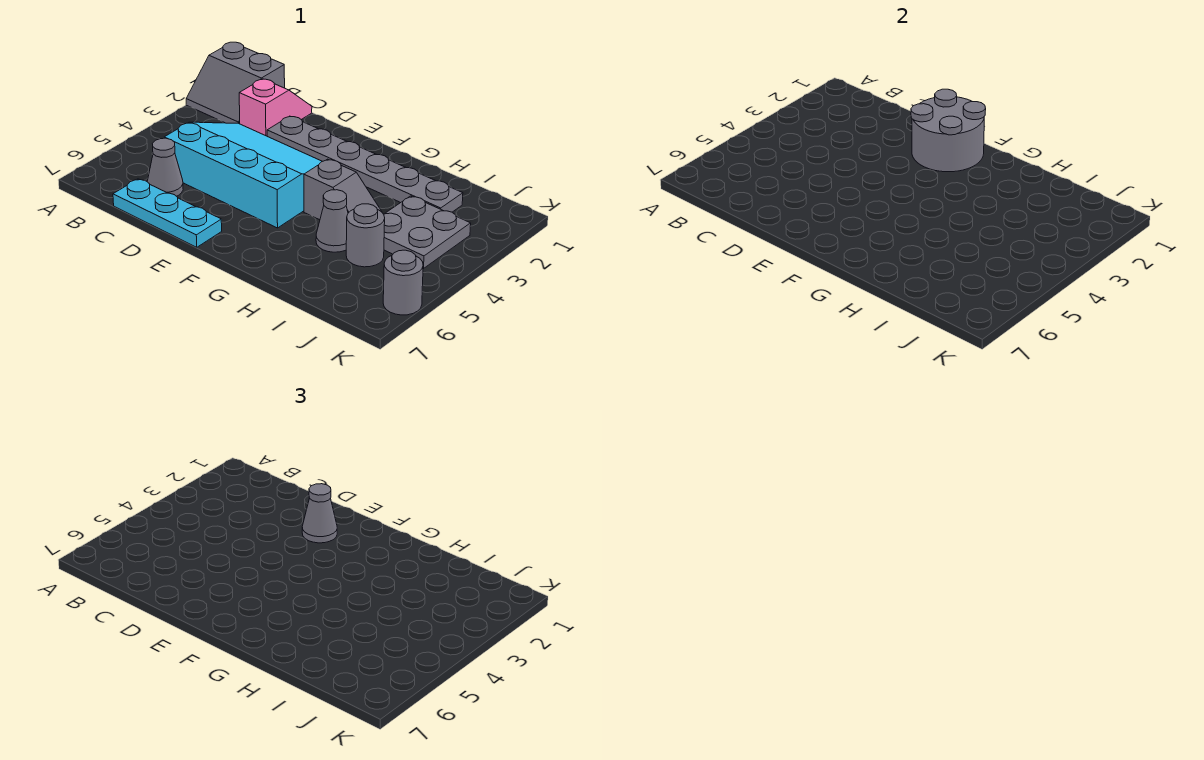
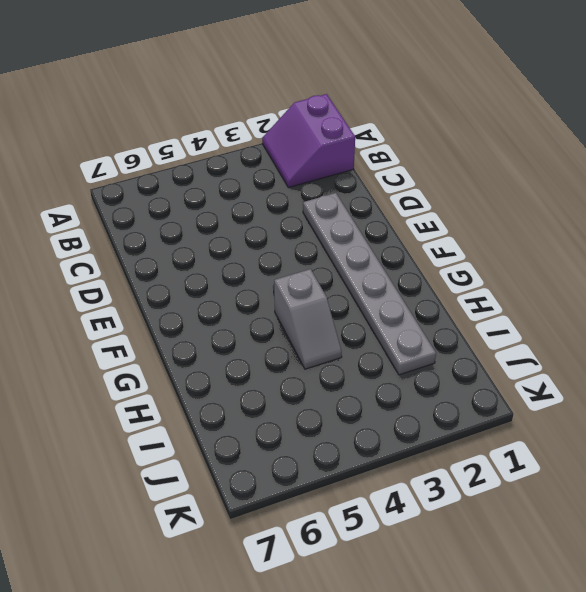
purple slope A1:B2 level 1 top 1 -> grey slope A1:B2 level 1 top 1
none -> pink slope C1:C2 level 1 top 2
none -> cyan slope C3:F5 level 1 top 5
none -> grey cone C6 level 1

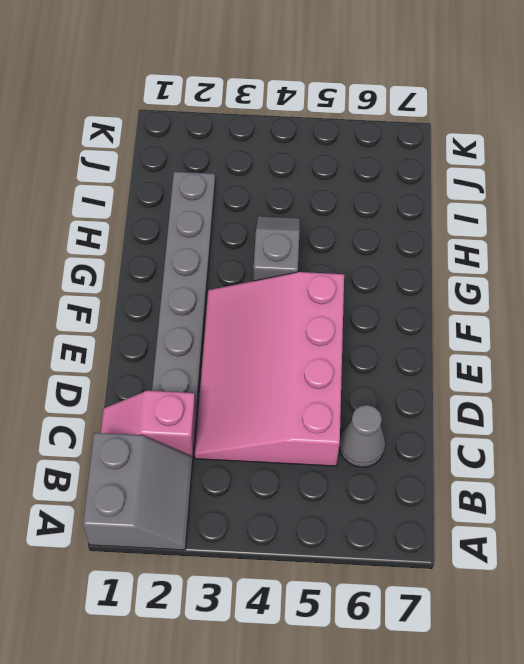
pink slope C3:F5 level 1 top 5 -> cyan slope C3:F5 level 1 top 5
none -> cyan plate C7:E7 level 1
none -> grey cone H5 level 1
none -> grey plate I3:J4 level 1

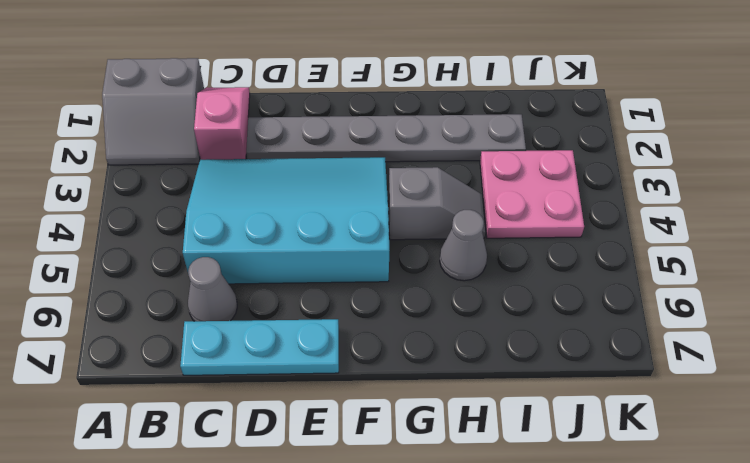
pink plate I3:J4 level 1 -> grey plate I3:J4 level 1
none -> grey round brick I5 level 1
none -> grey round brick K6 level 1
none -> grey round brick E1:F2 level 2

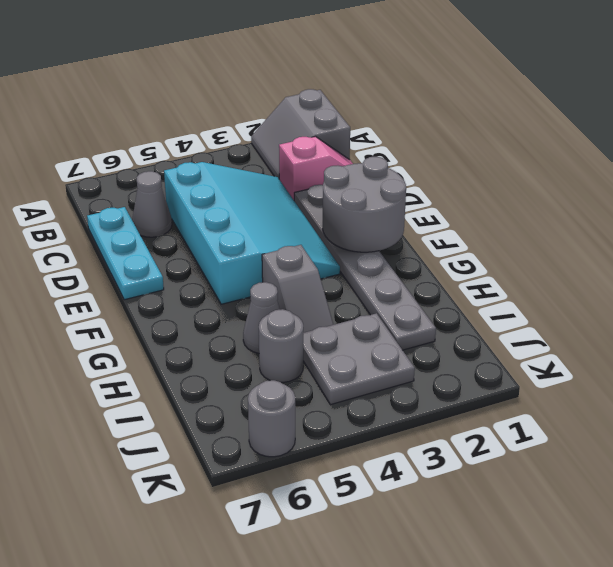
none -> grey cone E2 level 3

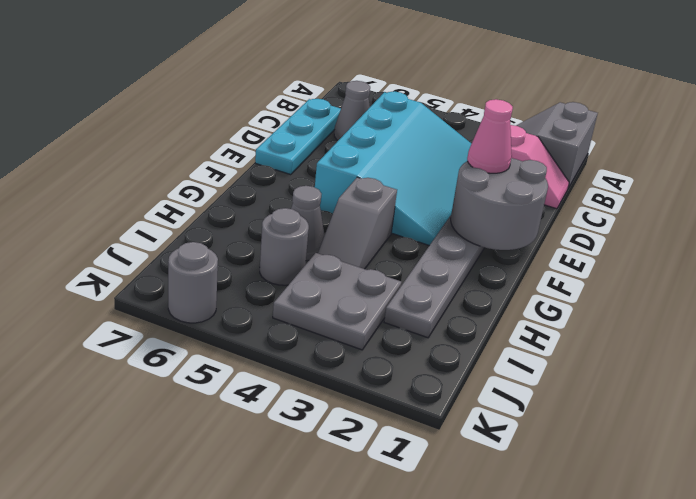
pink cone E2 level 3 -> grey cone E2 level 3

